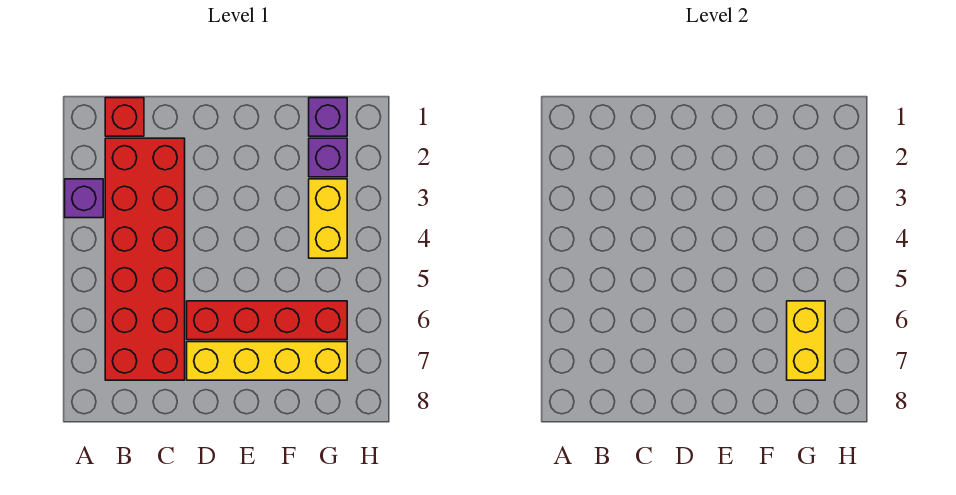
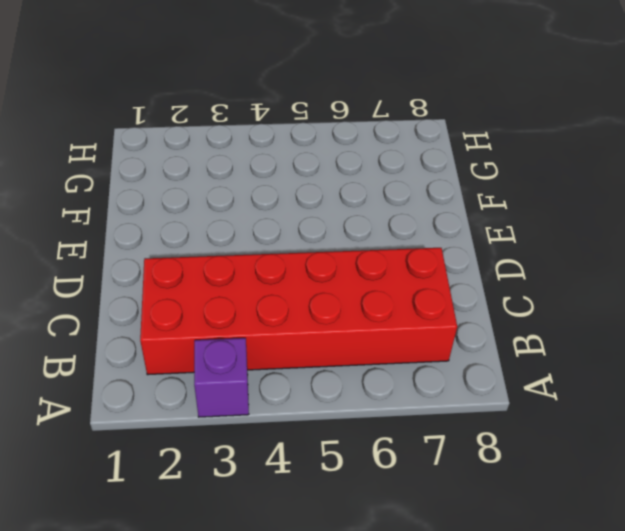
none -> red brick B1 level 1
none -> red brick D6:G6 level 1

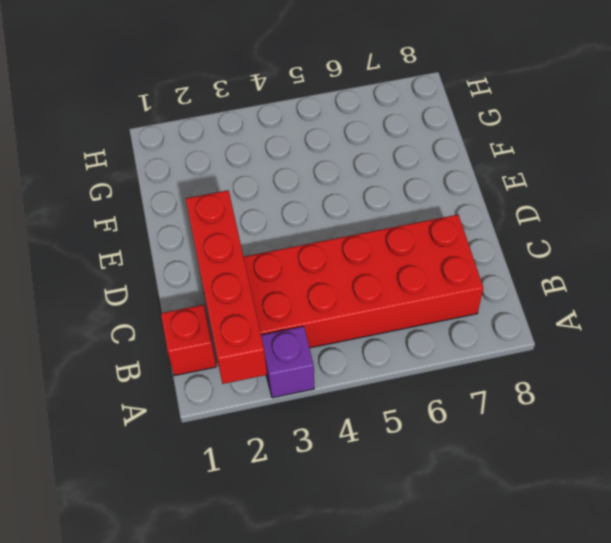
red brick A2:D2 level 2 -> red brick D6:G6 level 1
none -> yellow brick D7:G7 level 1
none -> purple brick G1 level 1

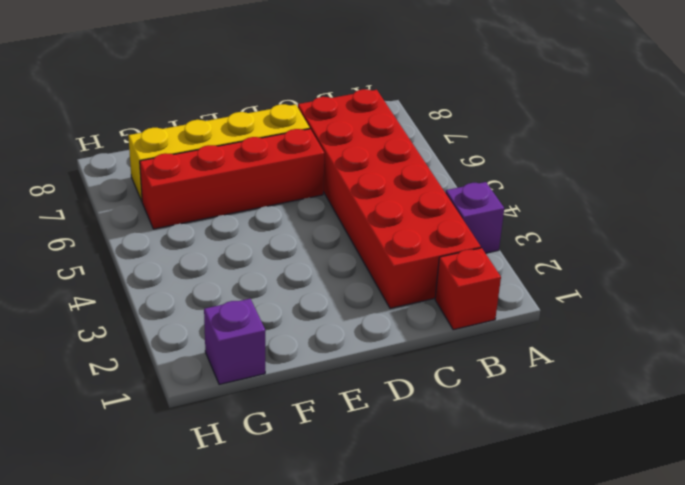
none -> purple brick G2 level 1
none -> yellow brick G3:G4 level 1

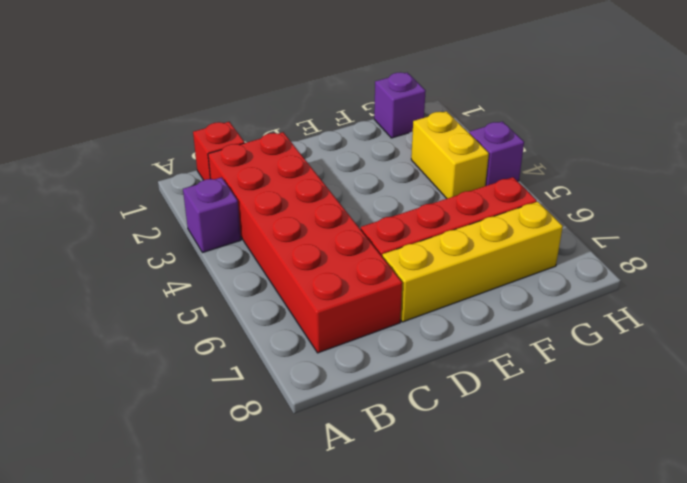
purple brick H4 level 1 -> purple brick G2 level 1
none -> yellow brick G6:G7 level 2

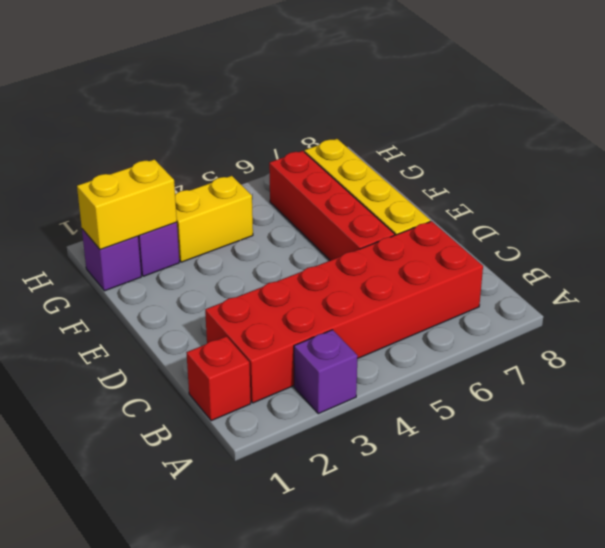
yellow brick G1:G2 level 2 -> yellow brick G6:G7 level 2

